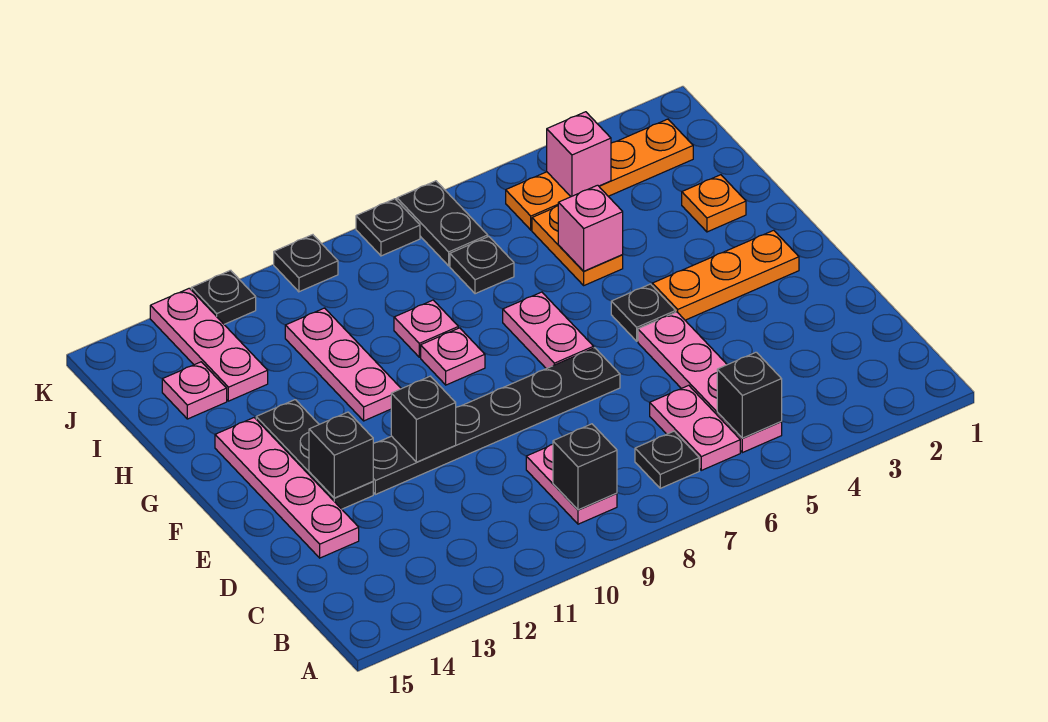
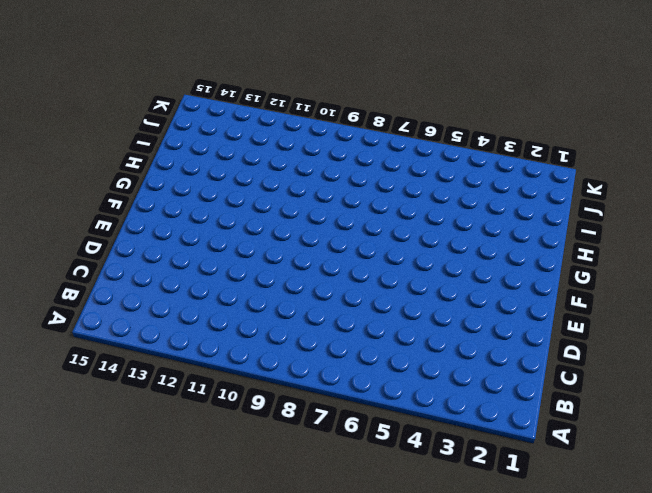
none -> pink plate B5:E5 level 1
none -> pink plate B6:C6 level 1
none -> black plate B7 level 1

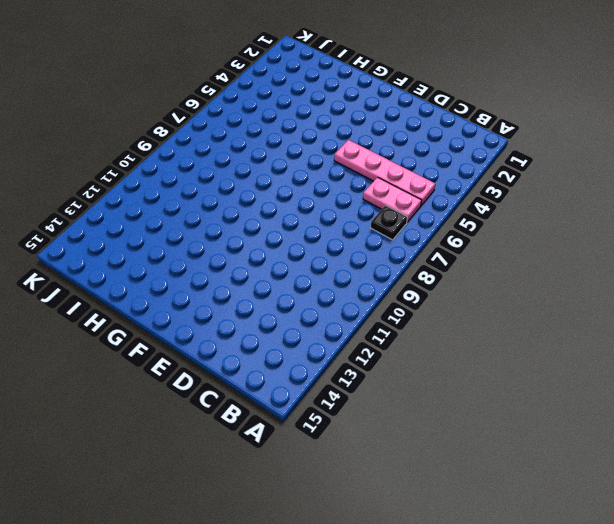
none -> pink plate B9:C9 level 1
none -> pink plate D14:G14 level 1
none -> black plate E7:E12 level 1

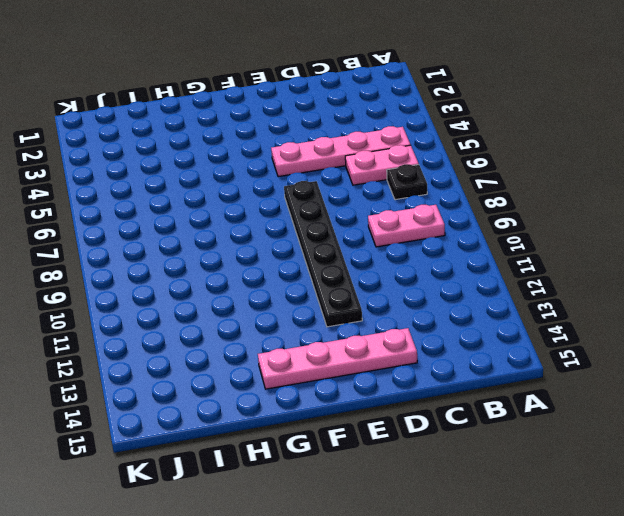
none -> black plate E13:G13 level 1
none -> orange plate F2:F4 level 1
none -> black plate F5 level 1

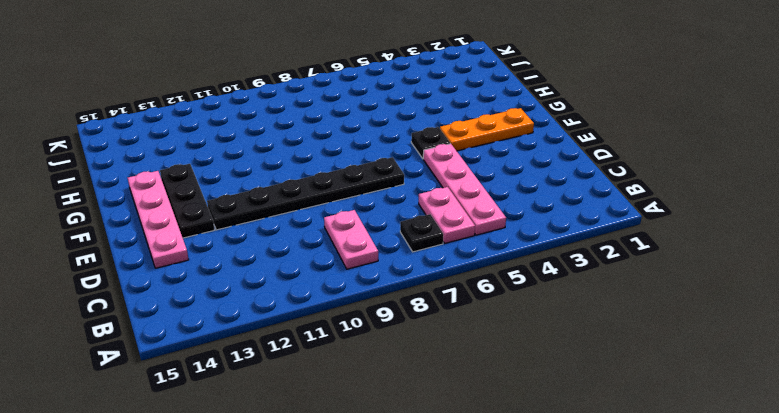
none -> pink plate F7:G7 level 1
none -> pink plate G9 level 1
none -> pink plate G11:I11 level 1

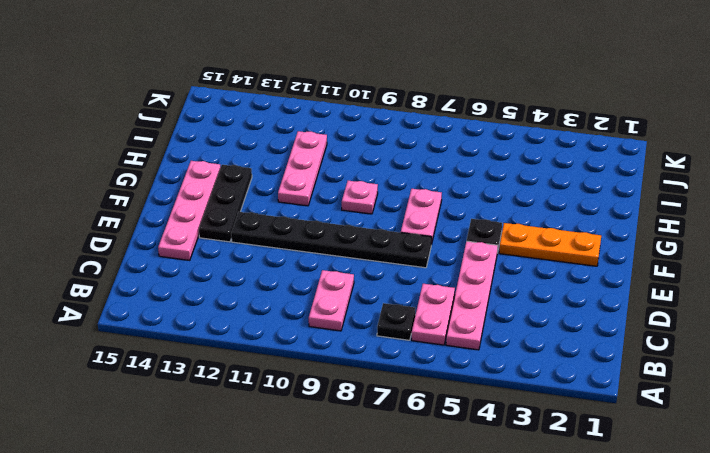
none -> orange plate H2 level 1
none -> orange plate H5:I5 level 1
none -> pink plate H9 level 1

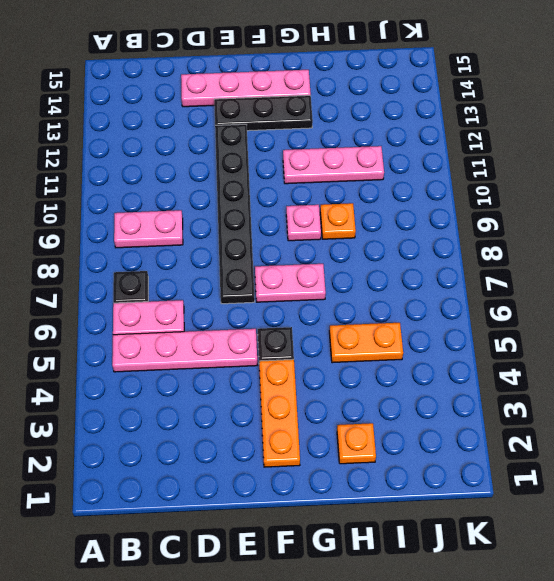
orange plate H9 level 1 -> pink plate H9 level 1
none -> black plate I7 level 1
none -> pink plate I13:K13 level 1
none -> pink plate I14 level 1

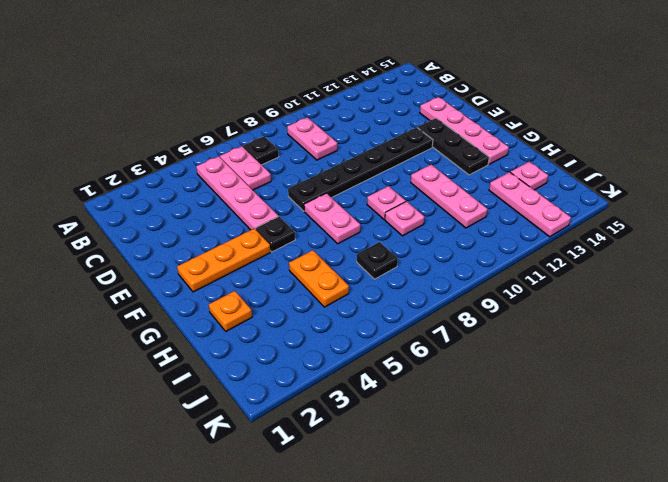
none -> orange plate J2:J5 level 1
none -> black plate J7:K7 level 1
none -> black plate K8 level 1

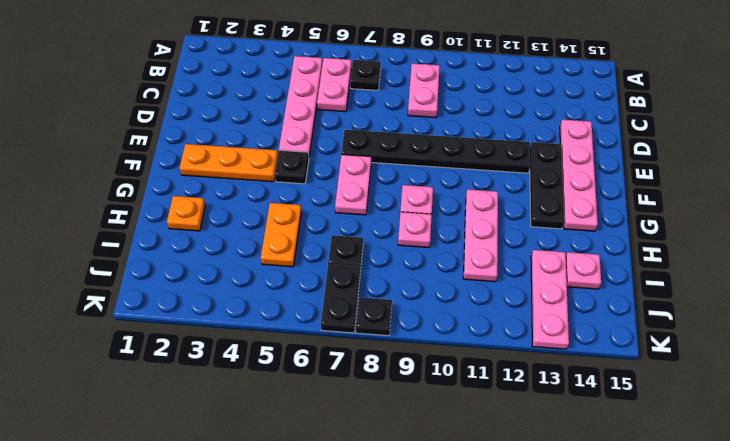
none -> orange plate J2:J5 level 1
none -> black plate K10 level 1
none -> black plate K12 level 1

